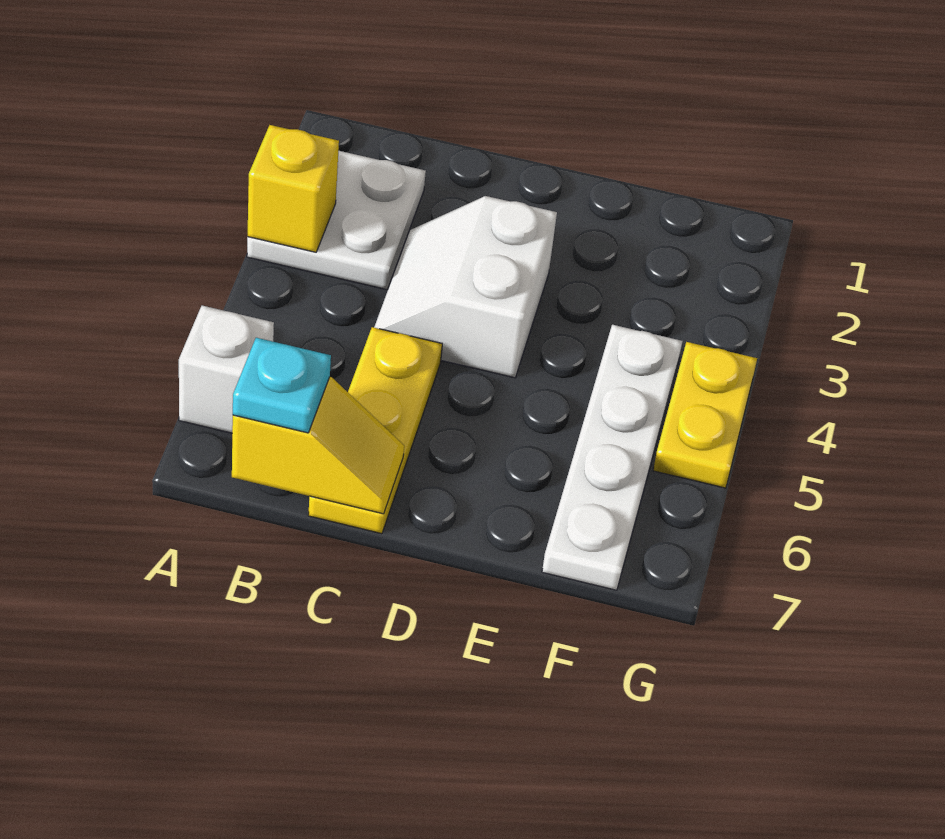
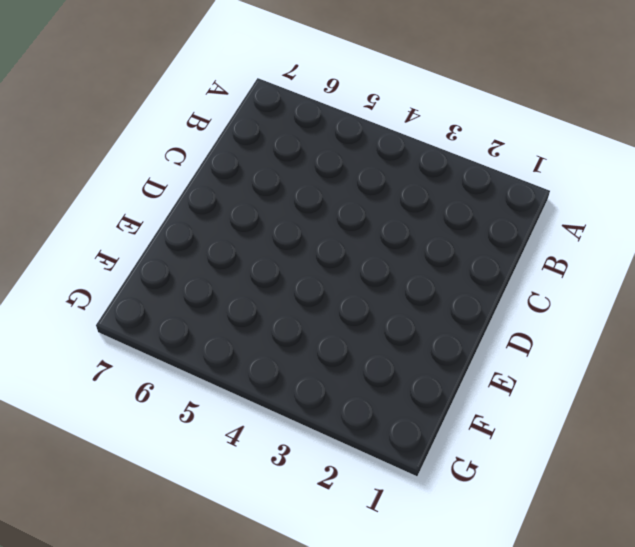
none -> white plate A2:B3 level 1
none -> white brick A6 level 1

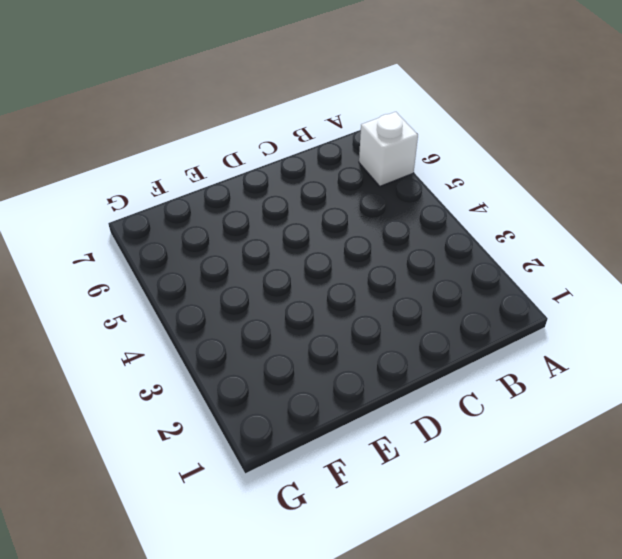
none -> white plate A2:B3 level 1
none -> white slope C3:D4 level 1 top D

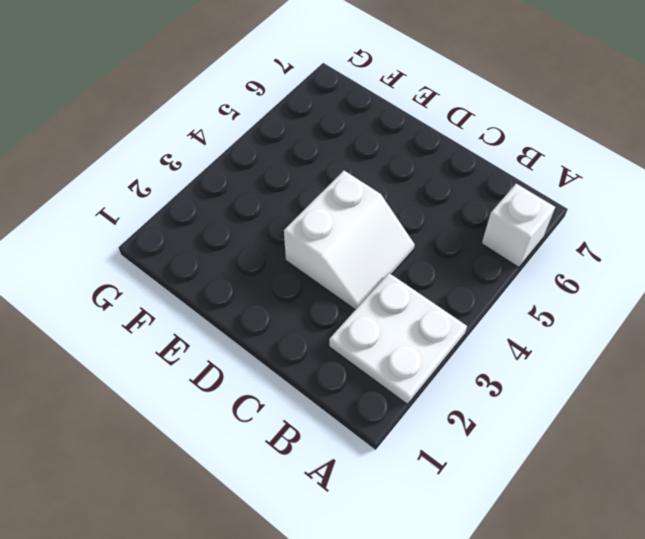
none -> yellow plate C5:C7 level 1
none -> white plate F4:F7 level 1

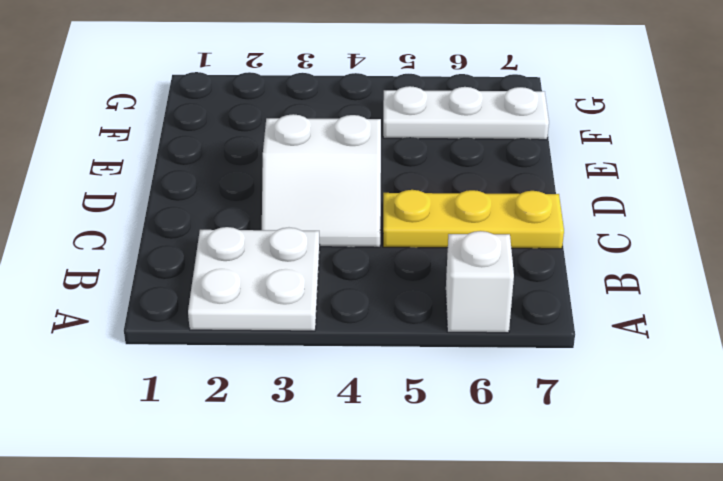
white plate F5:F7 level 1 -> white plate F4:F7 level 1
none -> yellow plate G4:G5 level 1
none -> yellow brick A3 level 2

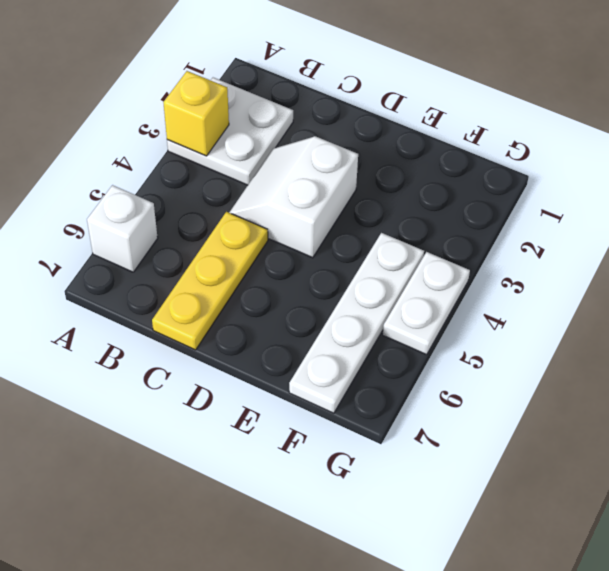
white plate G4:G5 level 1 -> yellow plate G4:G5 level 1
none -> yellow slope B7:C7 level 2 top B
none -> cyan plate B7 level 3

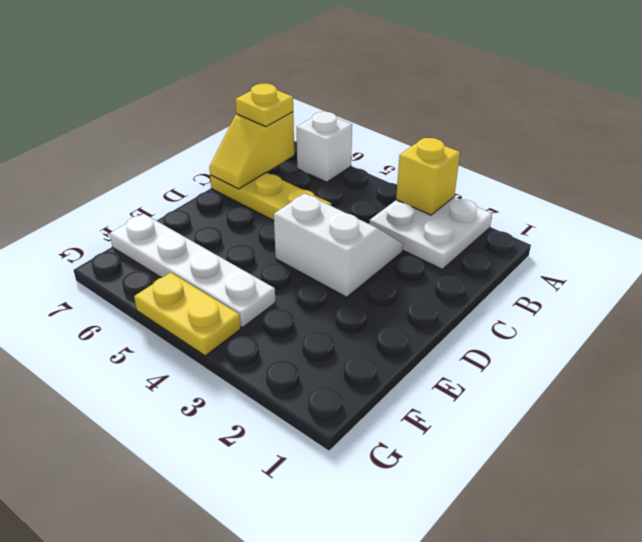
yellow plate B7 level 3 -> cyan plate B7 level 3

